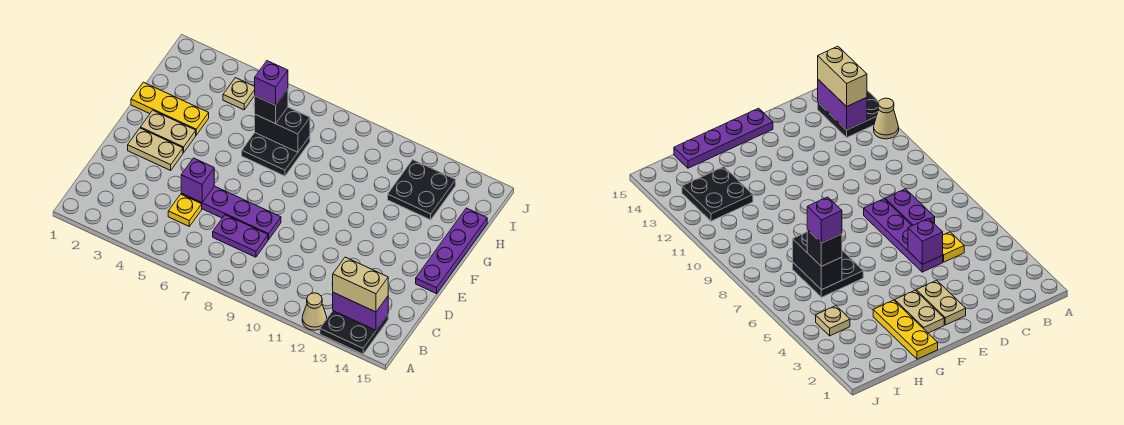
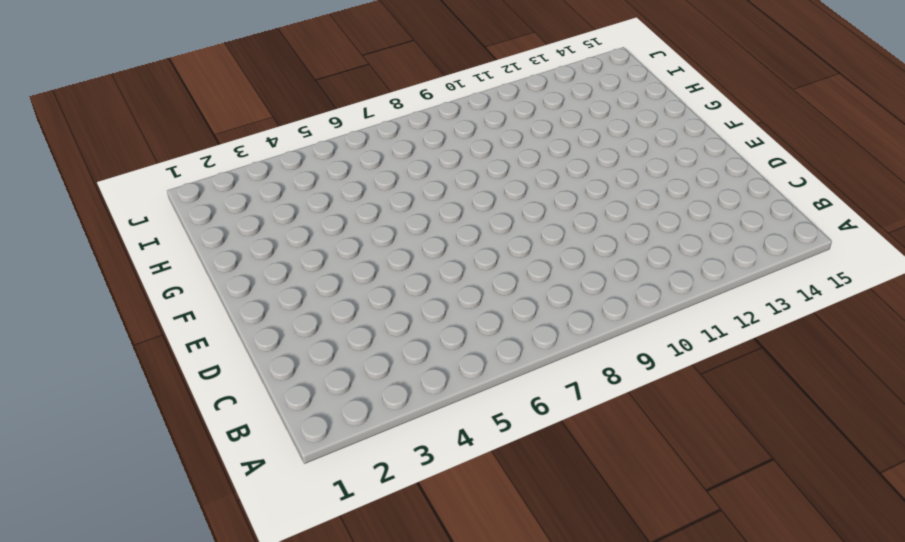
none -> tan cone A12 level 1
none -> black plate A13:B14 level 1
none -> yellow plate C5 level 1

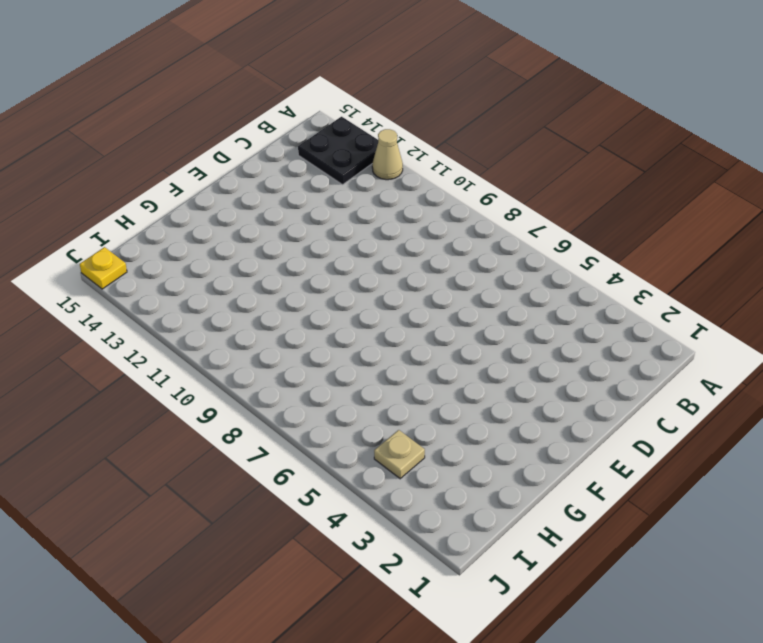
yellow plate J15 level 1 -> yellow plate C5 level 1
none -> purple plate C7:C8 level 1
none -> purple plate D5:D8 level 1
none -> tan plate E2:E3 level 1

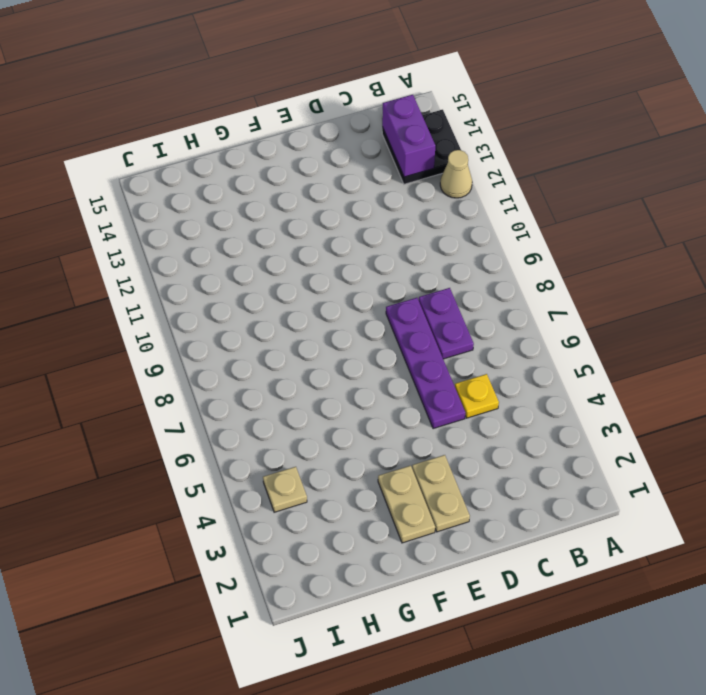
none -> purple plate E15:H15 level 1
none -> yellow plate G1:G3 level 1
none -> black plate G6:H7 level 1

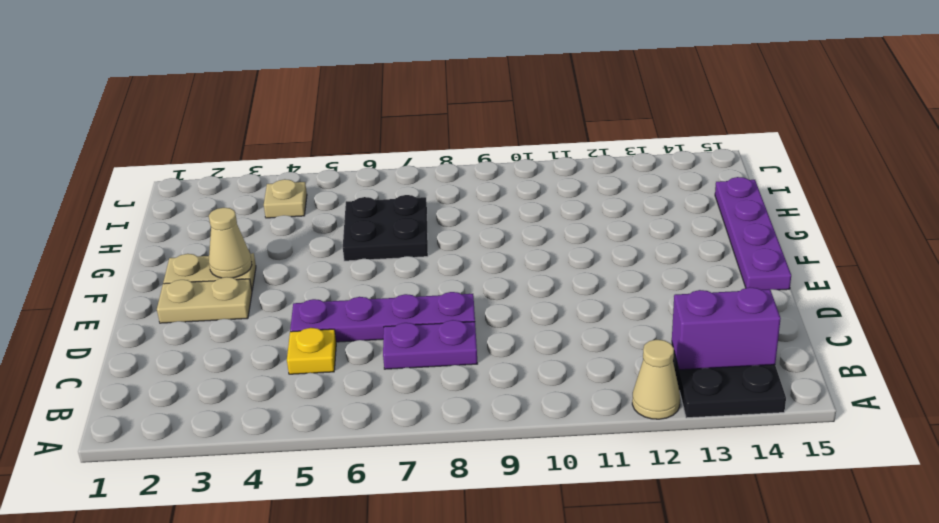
tan cone F3 level 2 -> none
none -> yellow plate G1:G3 level 1
none -> black plate H12:I13 level 1
none -> purple brick D5 level 2

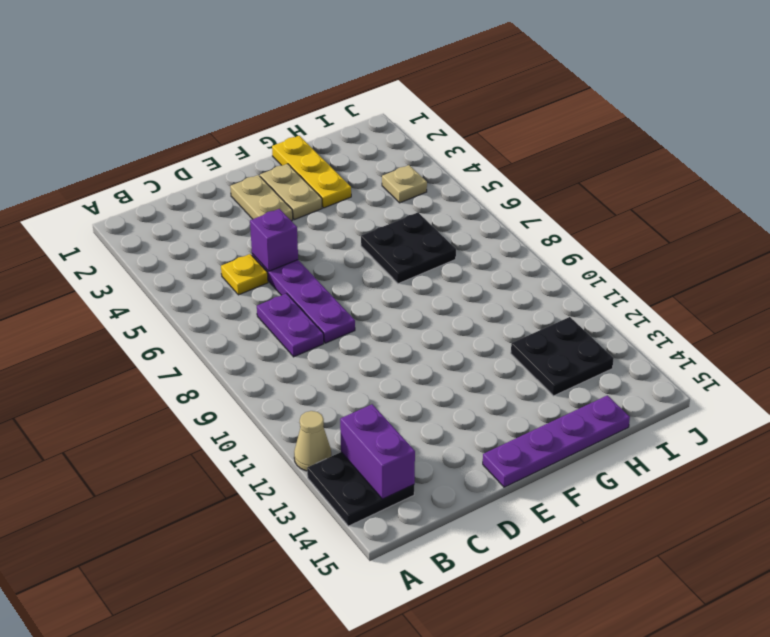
none -> black brick H6:H7 level 2
none -> tan brick B13:B14 level 3
none -> black brick H6 level 3

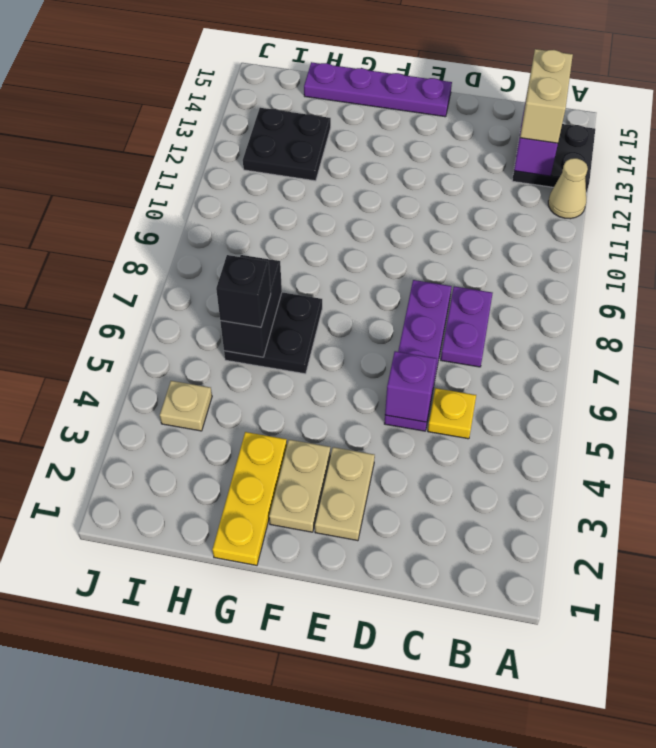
none -> purple brick H6 level 4

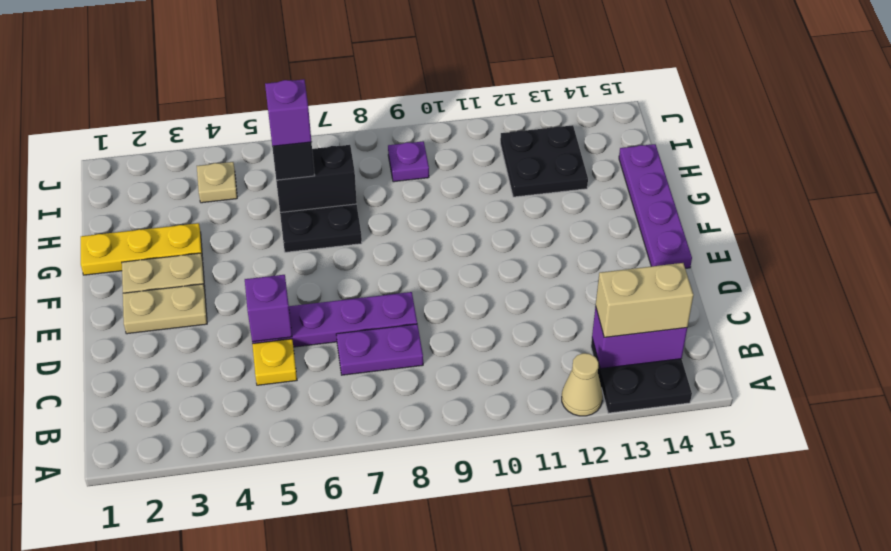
purple plate I9 level 1 -> none

